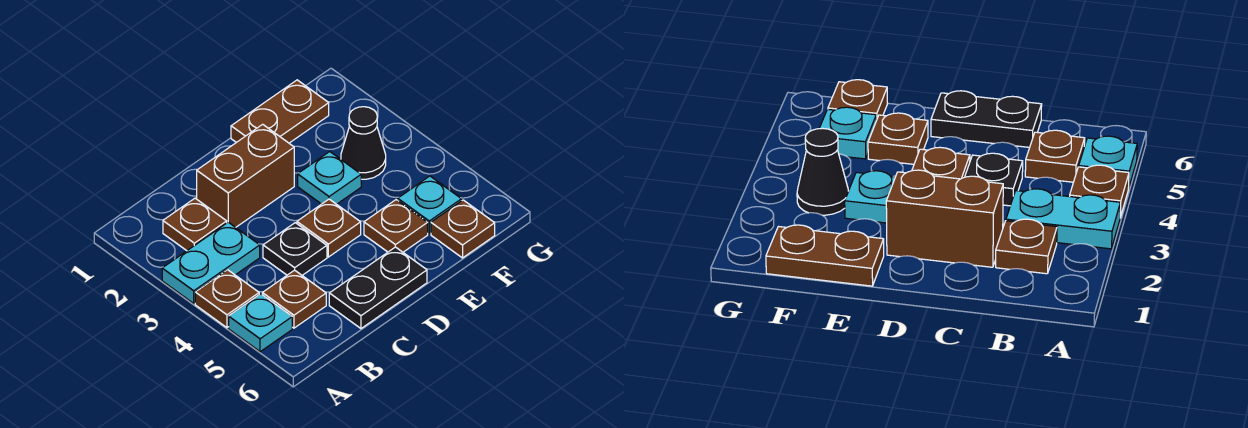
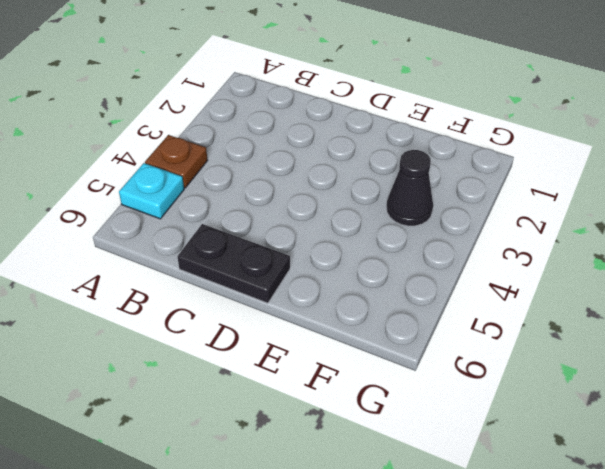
none -> cyan plate A3:B3 level 1
none -> brown plate B2 level 1
none -> brown plate B5 level 1

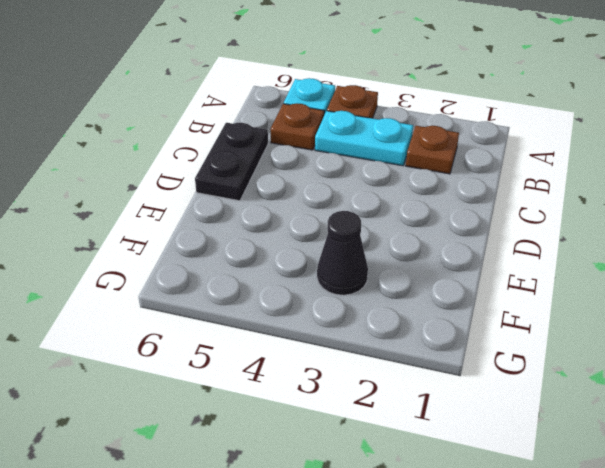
cyan plate B3:B4 level 1 -> cyan plate A3:B3 level 1
none -> brown brick C2:D2 level 1
none -> black plate C4 level 1
none -> brown plate D4 level 1

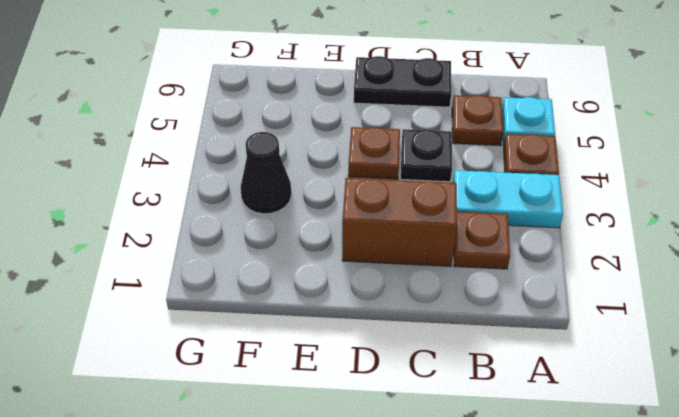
none -> brown plate E1:F1 level 1
none -> cyan plate E3 level 1
none -> brown plate E5 level 1

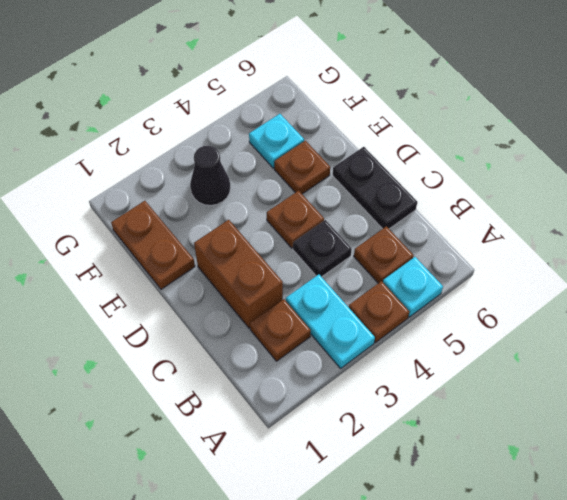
none -> cyan plate E3 level 1
none -> brown plate F6 level 1

